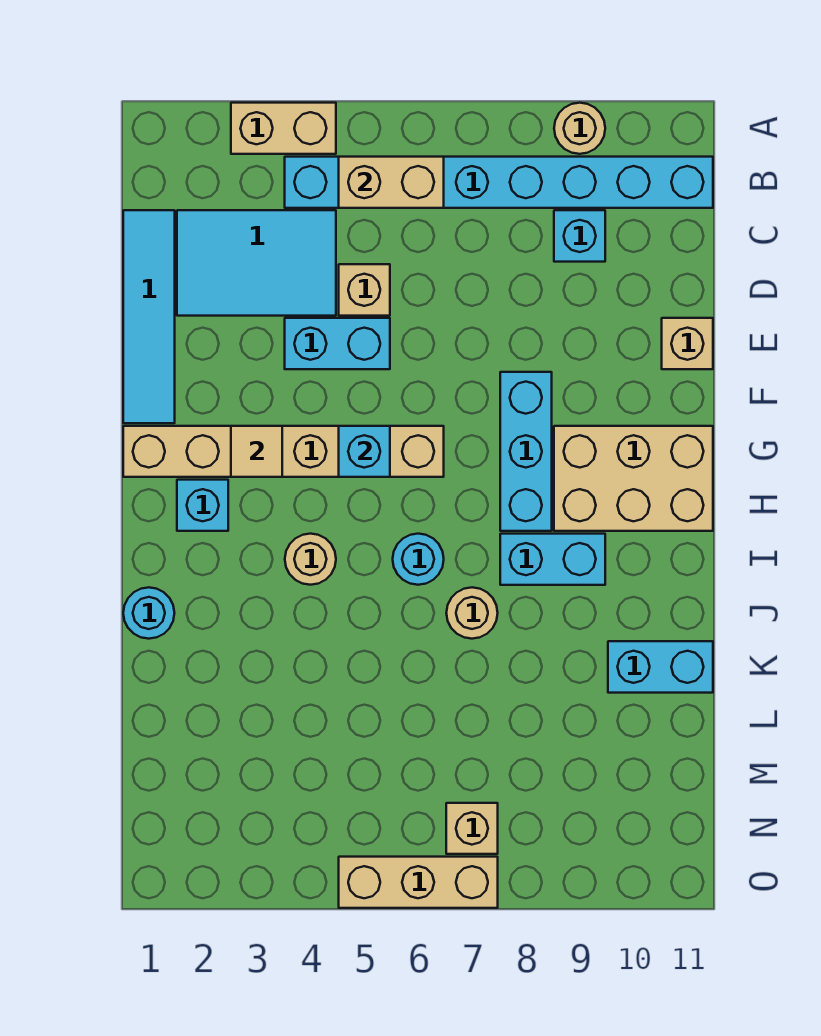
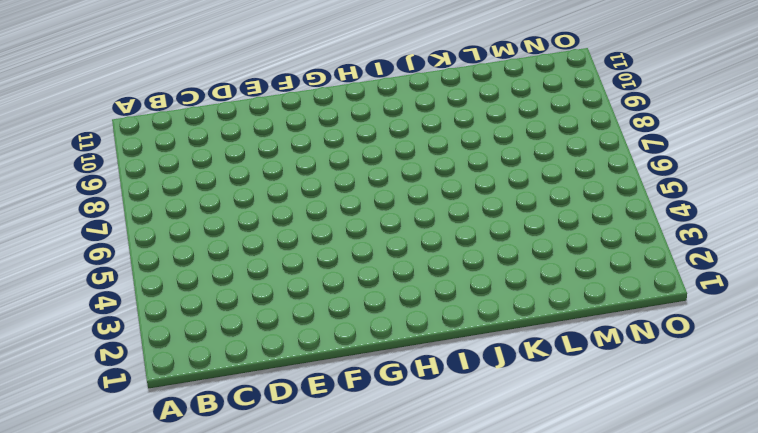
none -> tan brick A3:A4 level 1
none -> tan round brick A9 level 1
none -> cyan brick B4:B11 level 1

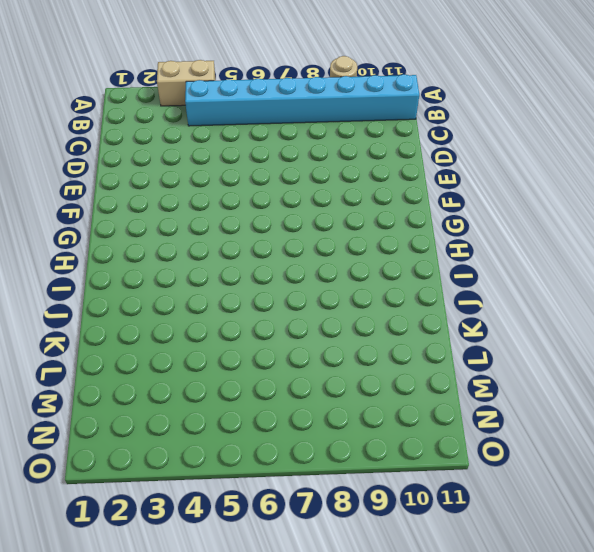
none -> cyan tile C1:F1 level 1
none -> cyan tile C2:D4 level 1
none -> cyan brick C9 level 1

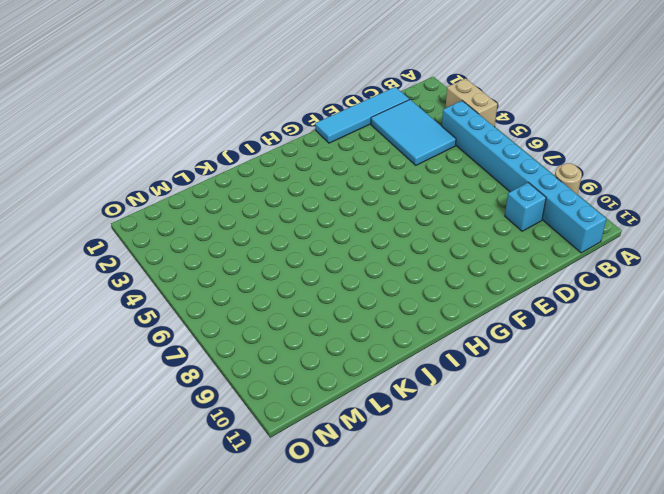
none -> tan brick D5 level 1
none -> cyan brick E4:E5 level 1
none -> tan brick E11 level 1

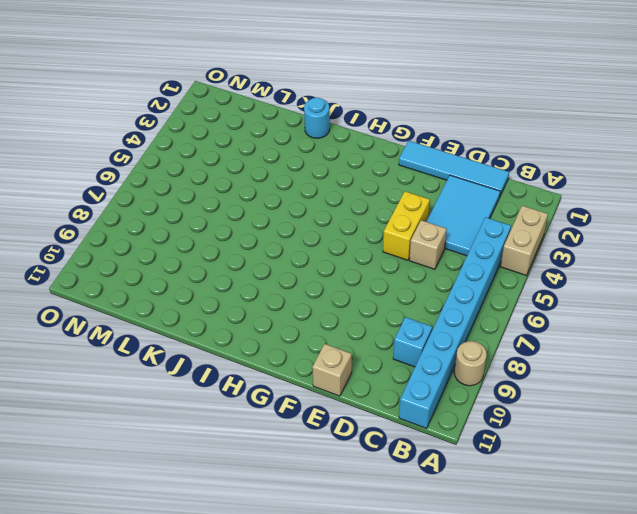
yellow brick E4:E5 level 1 -> cyan brick E4:E5 level 1
none -> cyan brick F8:H8 level 1
none -> tan brick G1:G6 level 1
none -> tan brick G9:H11 level 1

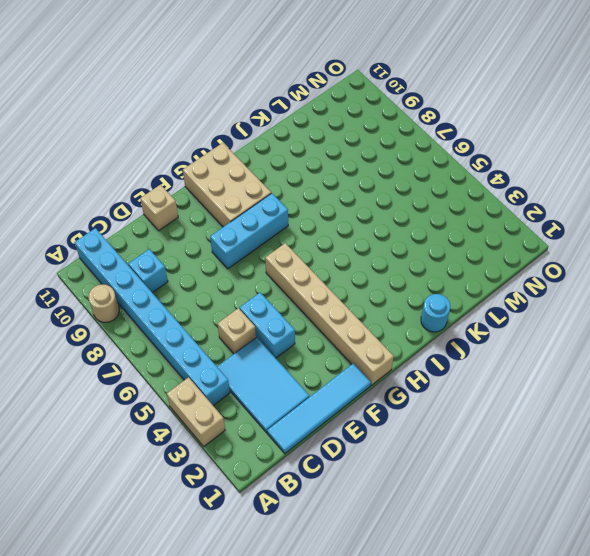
none -> cyan brick H2 level 1
none -> tan round brick I4 level 1
none -> cyan round brick I6 level 1

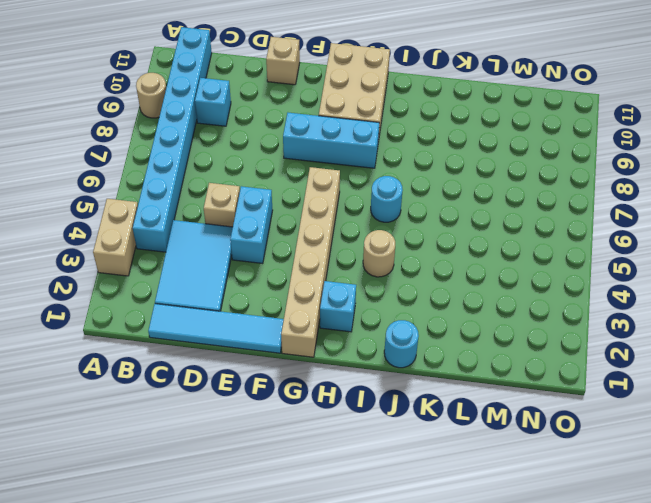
none -> cyan brick I8:I9 level 1
none -> tan round brick J7 level 1
none -> cyan brick K10:K11 level 1

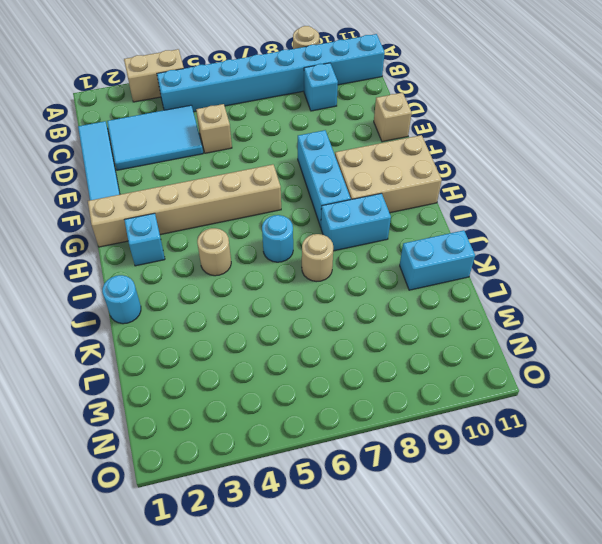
none -> cyan brick E4:E5 level 1
none -> tan brick N7 level 1
none -> tan brick O5:O7 level 1

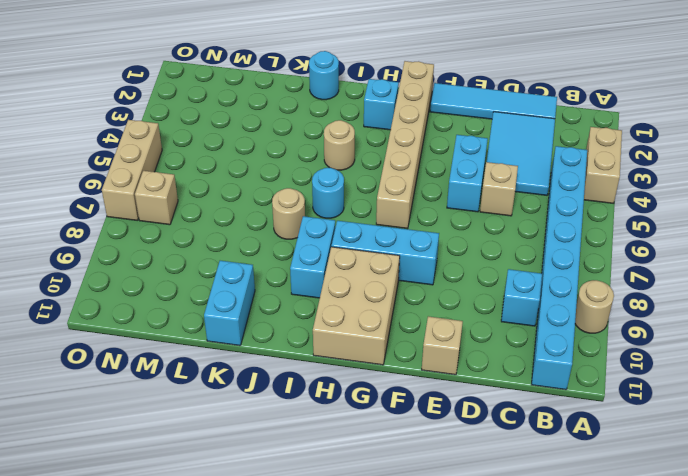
none -> tan brick B5:B6 level 2
none -> tan tile G3 level 2
none -> cyan brick G5 level 2

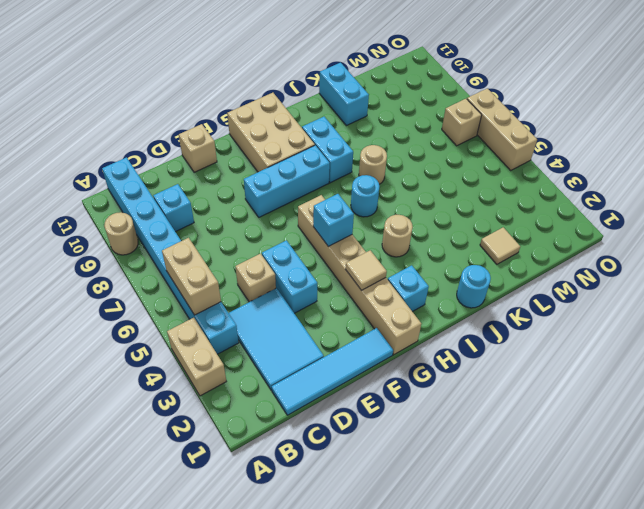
tan tile L2 level 1 -> none

